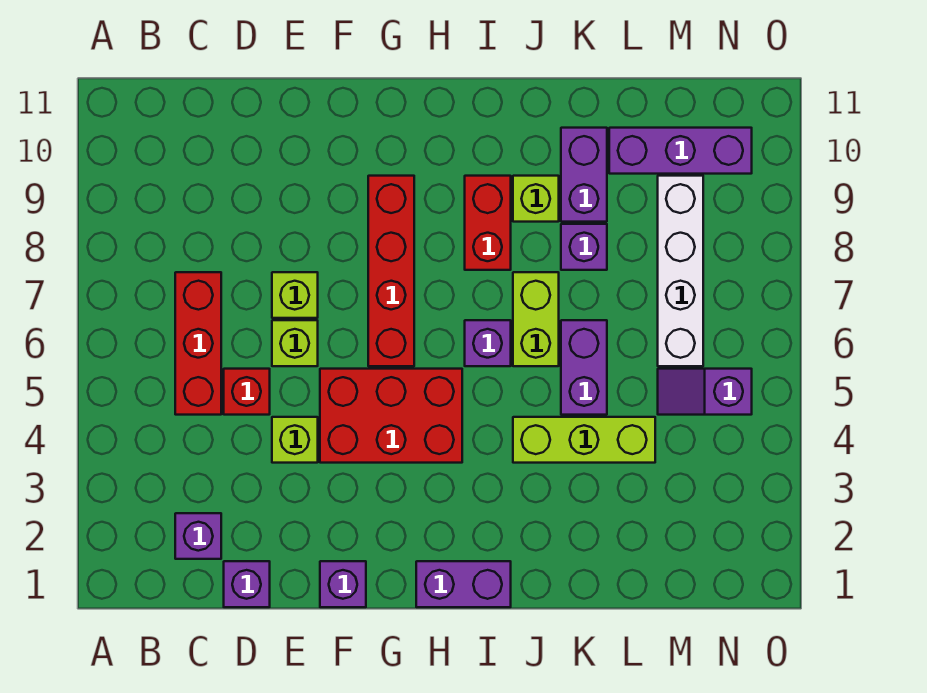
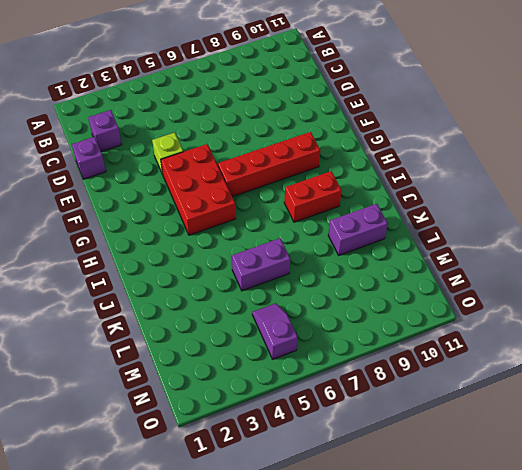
none -> red brick C5:C7 level 1
none -> red brick D5 level 1
none -> lime brick E6 level 1

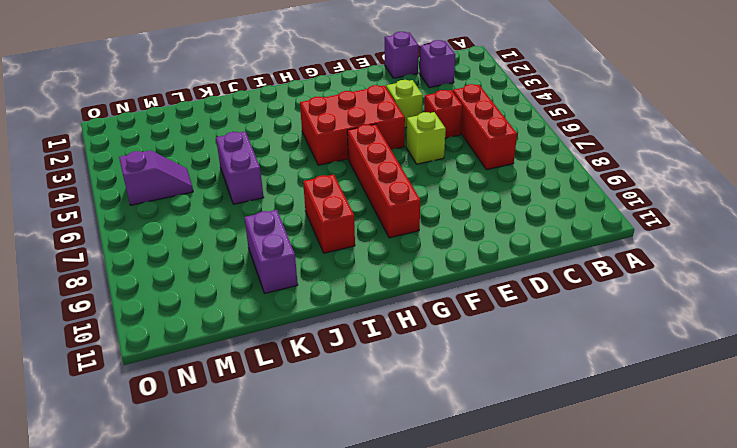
none -> lime brick E7 level 1
none -> purple brick F1 level 1
none -> purple brick H1:I1 level 1

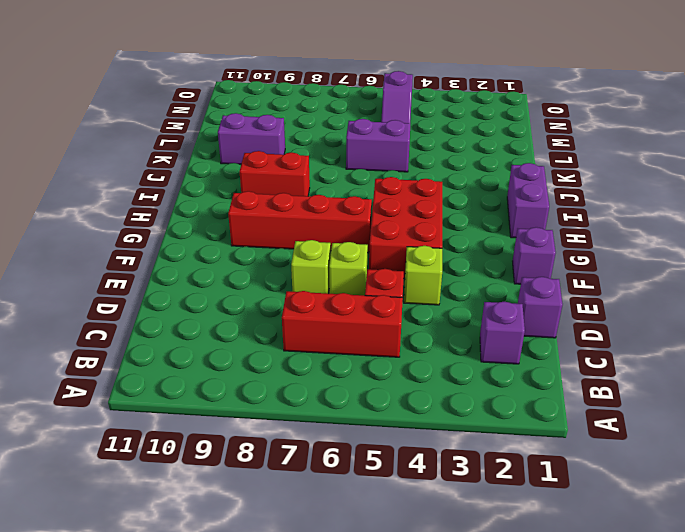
none -> purple brick I6 level 1
none -> lime brick J4:L4 level 1
none -> lime brick J6:J7 level 1

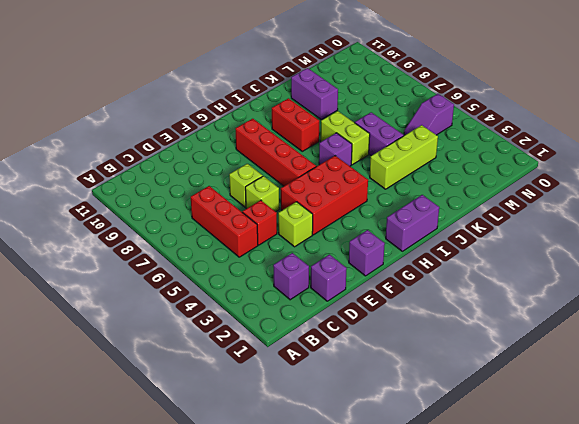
none -> lime brick J9 level 1
none -> purple brick K8 level 1
none -> purple brick L10:N10 level 1

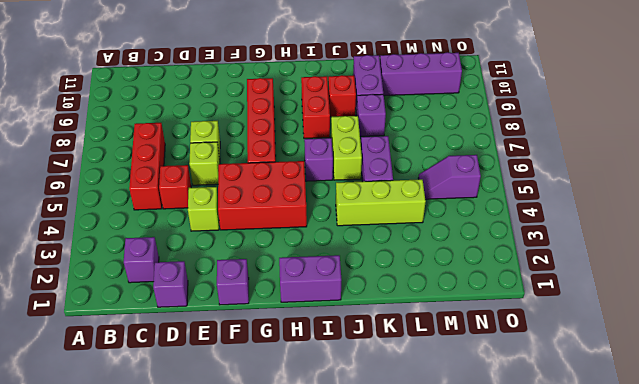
red brick J9 level 1 -> lime brick J9 level 1
none -> white brick M6:M9 level 1

